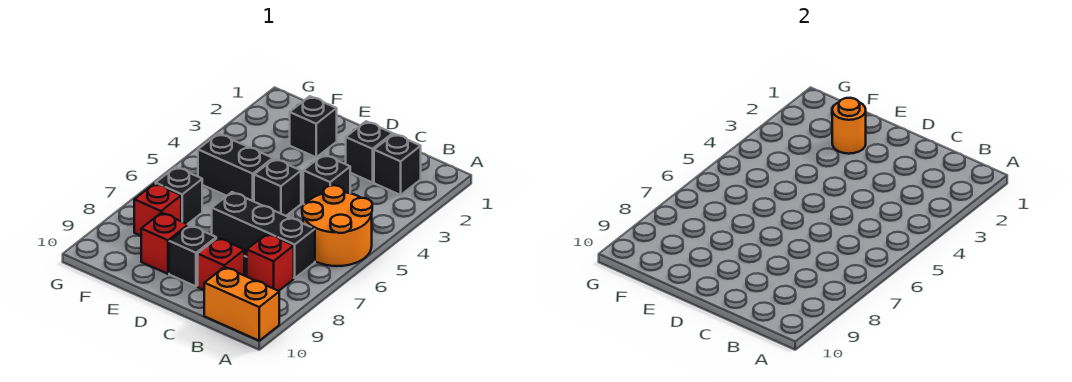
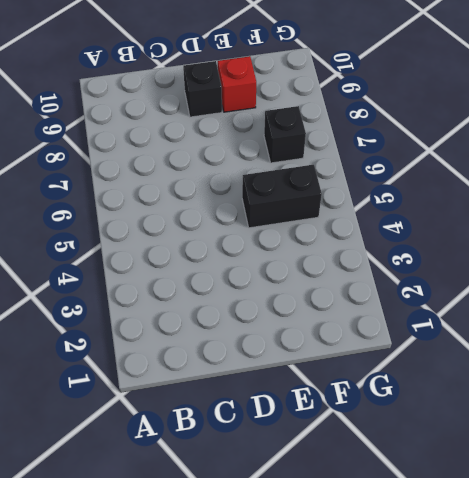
none -> orange round brick A5:B6 level 1
none -> orange brick A10:B10 level 1
none -> black brick B2 level 1

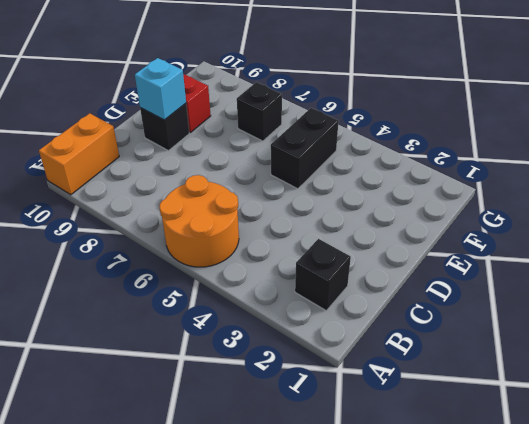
cyan brick D9 level 2 -> none
none -> black brick B7:D7 level 1
none -> red brick B8 level 1
none -> black brick C2 level 1

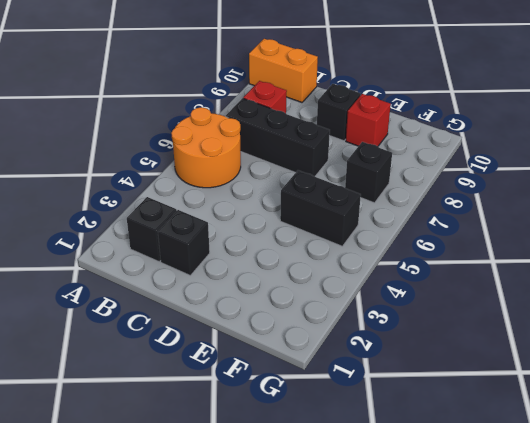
none -> black brick C4 level 1
none -> red brick C9 level 1
none -> black brick D5 level 1

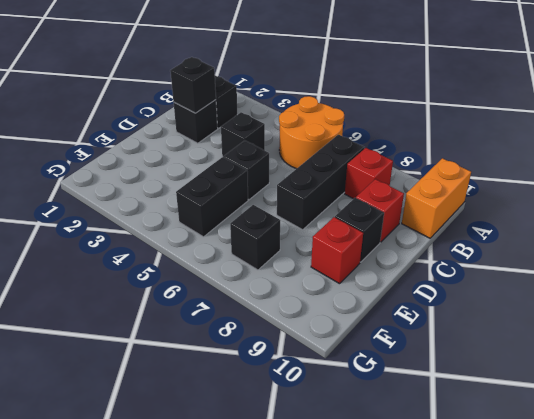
black brick C2 level 2 -> black brick E2 level 1
none -> red brick F8 level 1
none -> orange round brick E2 level 2

